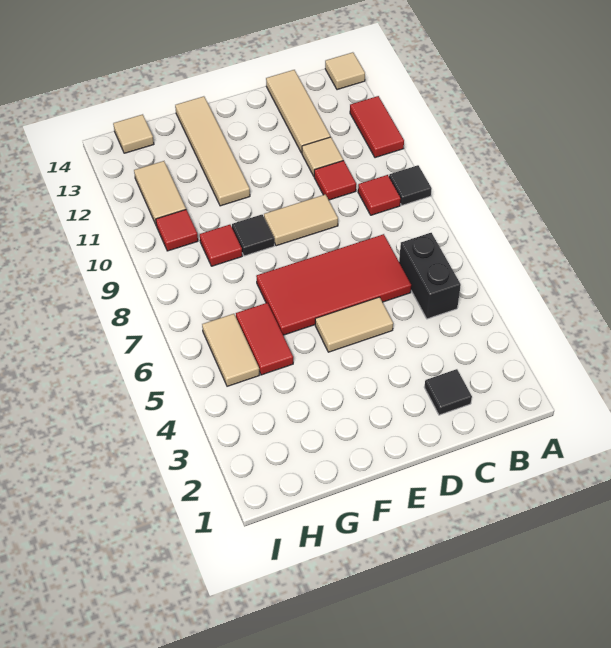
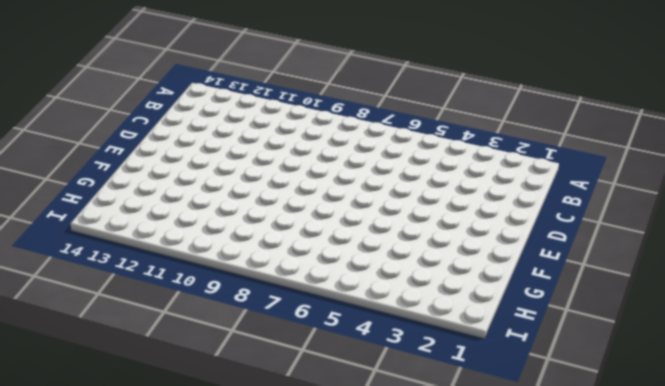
none -> black tile A9 level 1
none -> red tile A11:A12 level 1
none -> tan tile A14 level 1

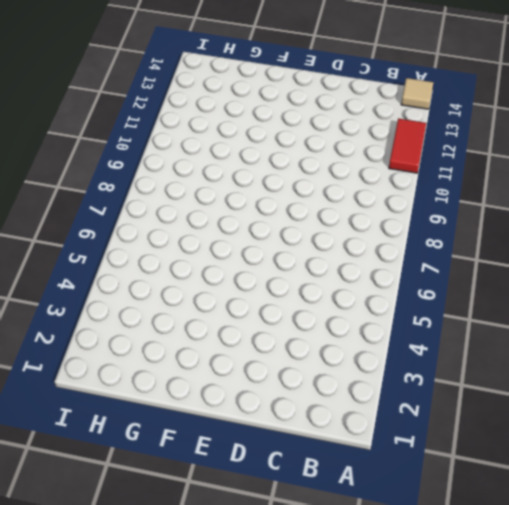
none -> black tile A9 level 1
none -> black brick B5:B6 level 1
none -> red tile B9 level 1

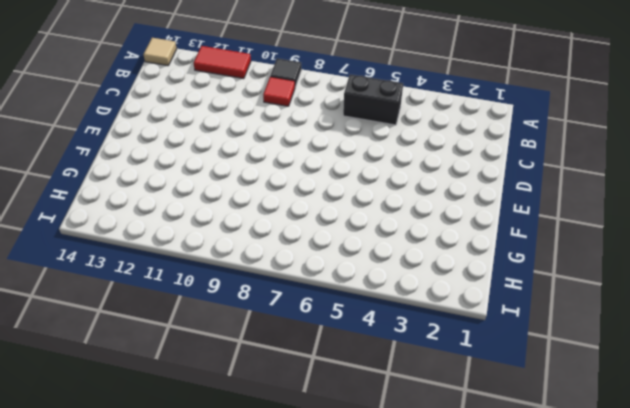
none -> black tile C2 level 1
none -> red tile C6:F7 level 1
none -> red tile C10 level 1

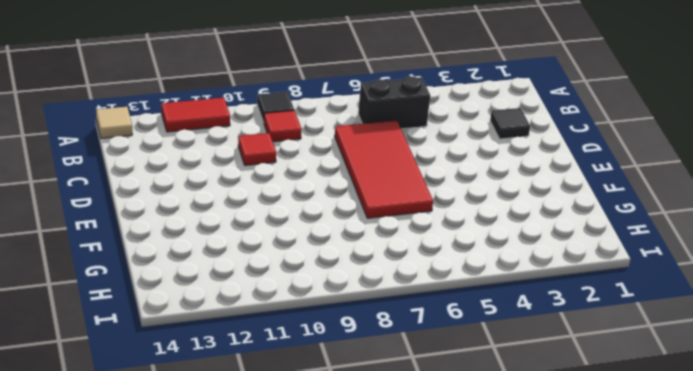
none -> tan tile C11 level 1
none -> tan tile C12:C14 level 1
none -> tan tile D5:E5 level 1

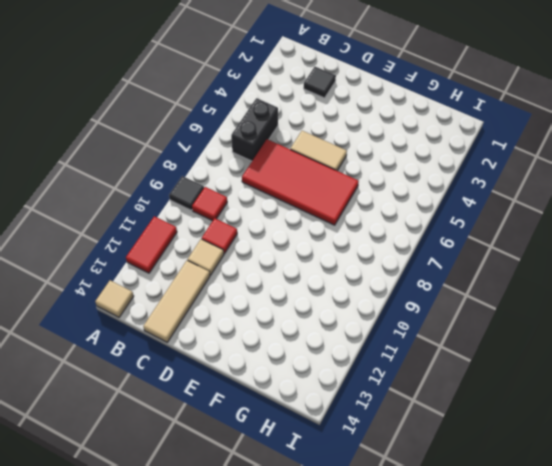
none -> tan tile D9:E9 level 1
none -> black tile F9 level 1
none -> tan tile F11:F14 level 1

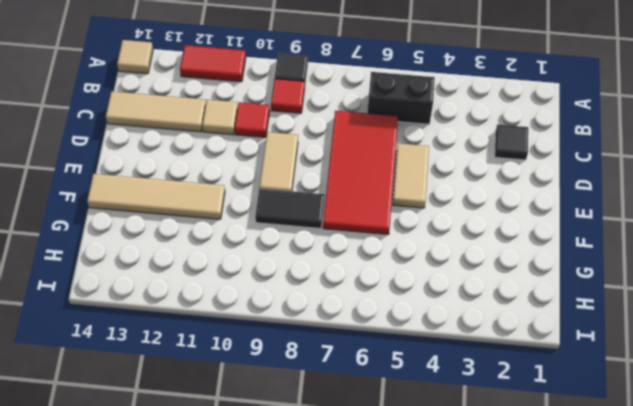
black tile F8:F9 level 1 -> black tile F9 level 1
none -> red tile G5:G6 level 1
none -> red tile G9 level 1
none -> tan tile H5:H6 level 1

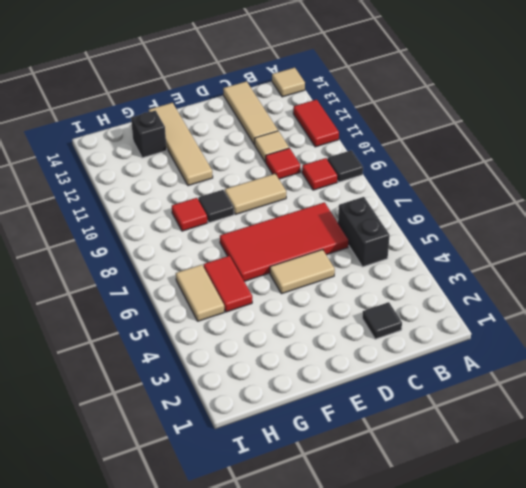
black brick G13 level 1 -> none
none -> red tile H10 level 1
none -> tan tile H11:H12 level 1
none -> tan tile H14 level 1

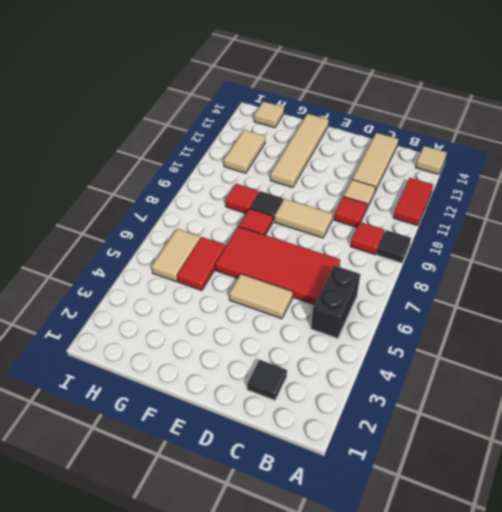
red tile F8 level 1 -> red tile H10 level 1

